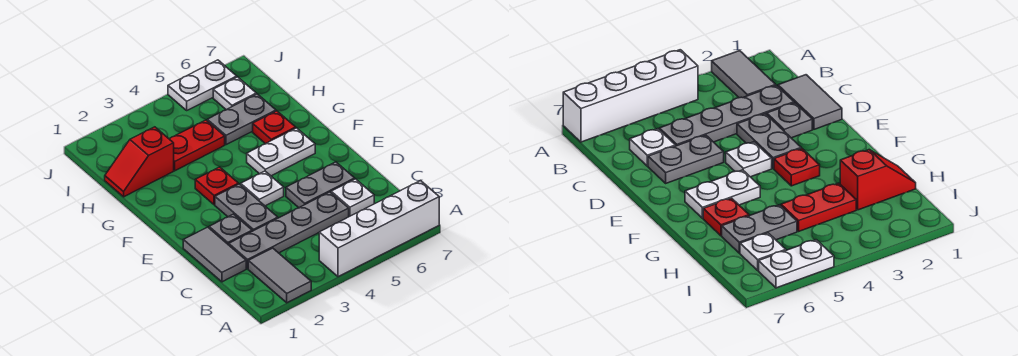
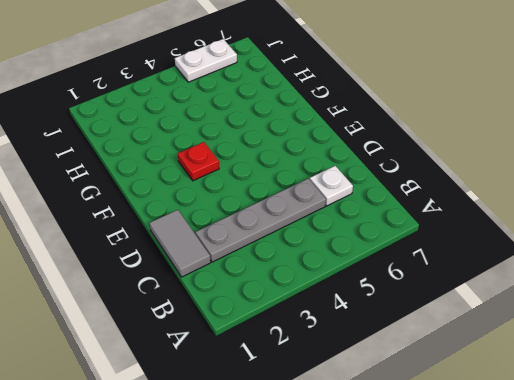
none -> grey tile A2:B2 level 1
none -> white brick A4:A7 level 1
none -> grey plate D2 level 1

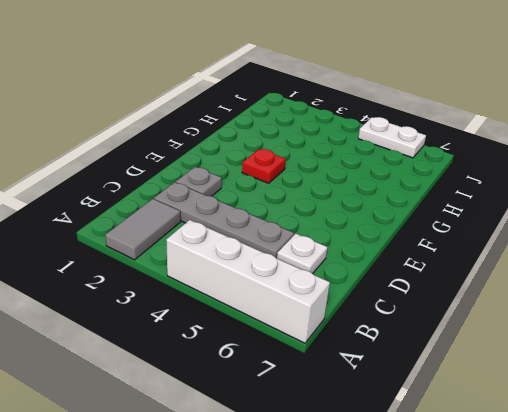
none -> grey tile C1:D1 level 1
none -> grey plate D3:E3 level 1
none -> grey plate D5:D6 level 1

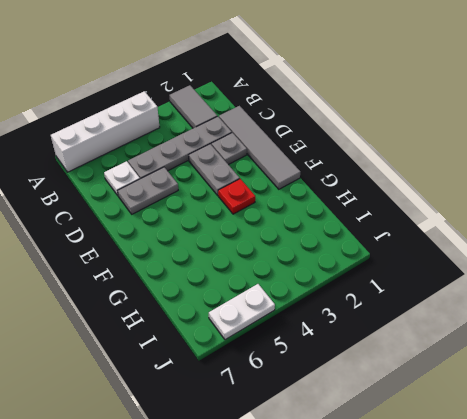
grey tile C1:F1 level 1 -> grey tile C1:D1 level 1
none -> white plate E4 level 1
none -> white plate F5:F6 level 1
none -> red plate G6 level 1

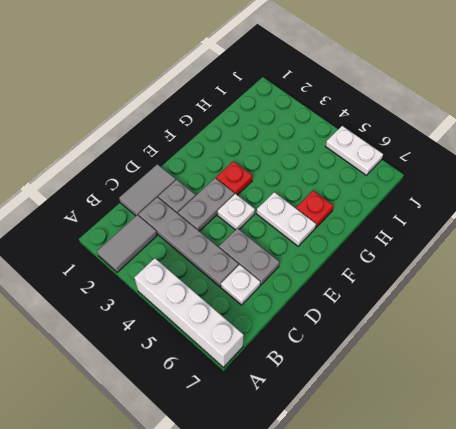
none -> red slope H1:H2 level 1 top 2
none -> red plate H3:H4 level 1
none -> grey plate H5:H6 level 1

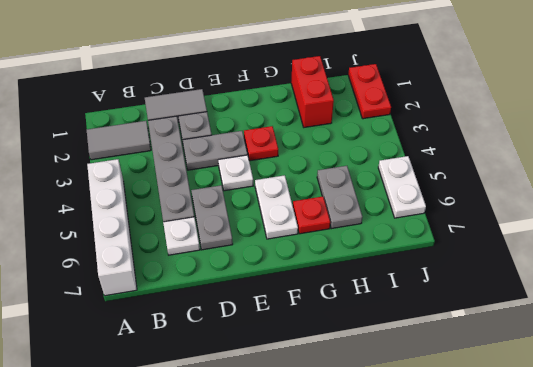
red brick H1:H2 level 1 -> red slope H1:H2 level 1 top 2
red plate J1:J2 level 1 -> red plate H3:H4 level 1
none -> white plate I6 level 1

